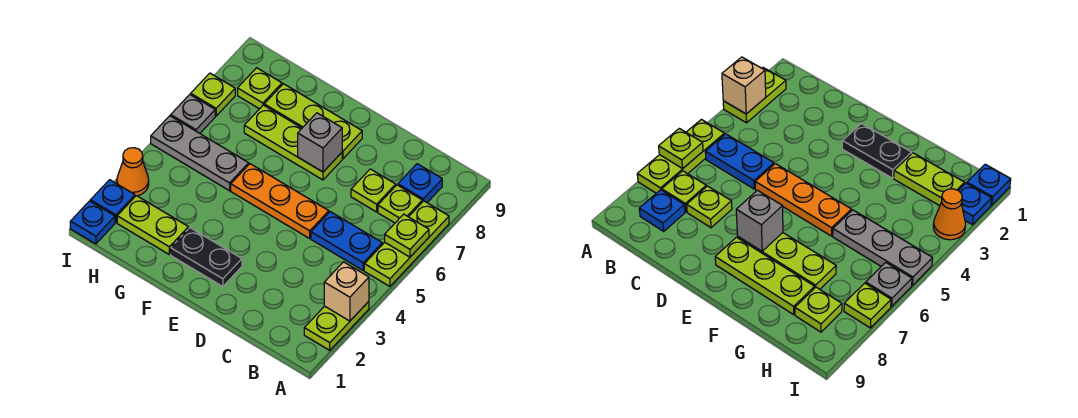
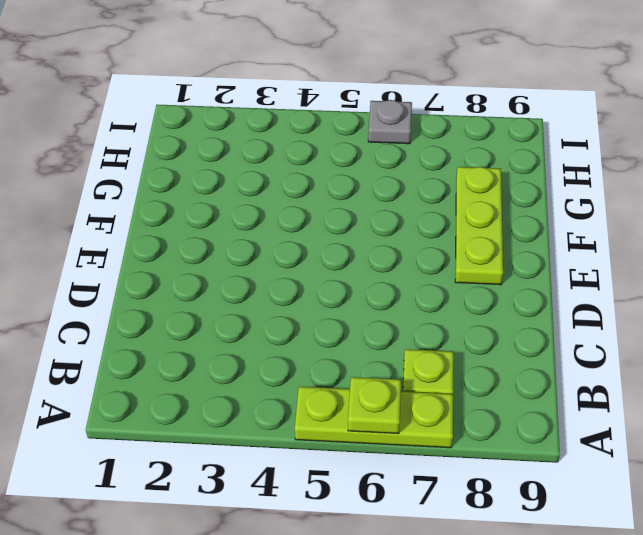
none -> lime plate A2:A3 level 1
none -> blue plate B5:C5 level 1
none -> blue plate B8 level 1

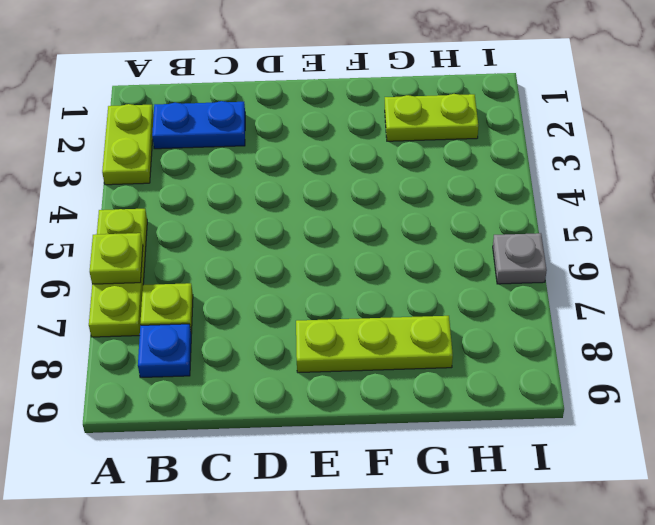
blue plate B2:C2 level 1 -> blue plate B5:C5 level 1
none -> lime plate C7 level 1
none -> orange plate D5:F5 level 1
none -> black plate E2:F2 level 1

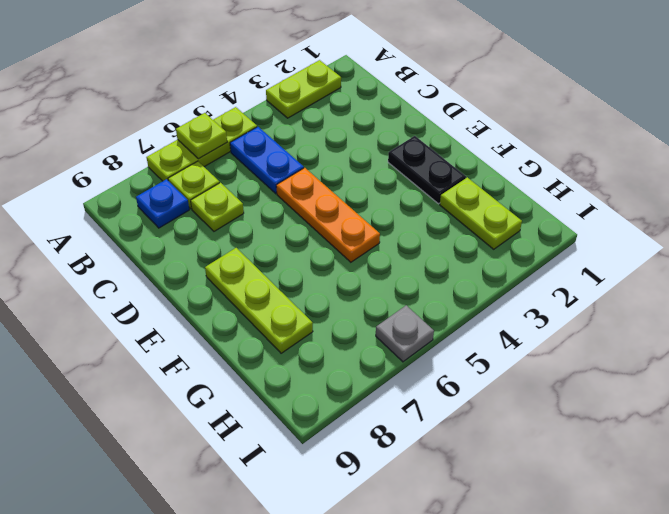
none -> lime plate E7:G7 level 1
none -> grey plate G5:I5 level 1
none -> lime plate H8 level 1

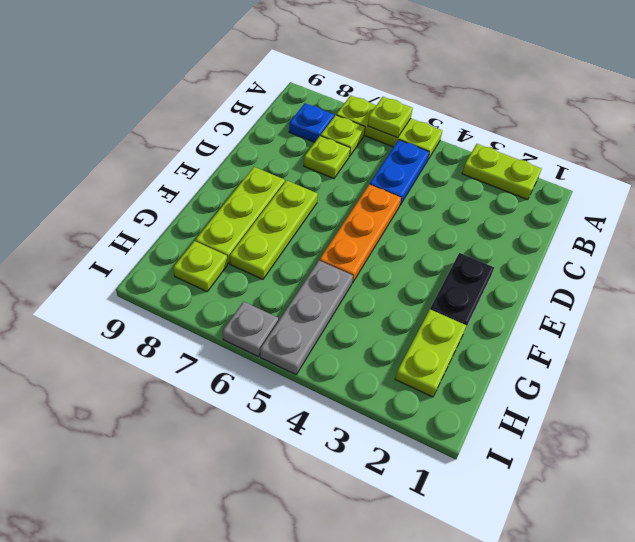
none -> blue plate I1 level 1
none -> blue plate I2 level 1
none -> orange cone I3 level 1

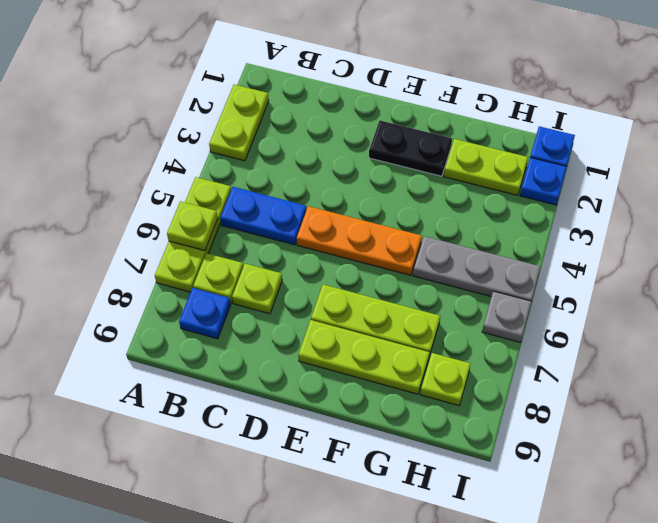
none -> orange cone I3 level 1
none -> lime plate I7 level 1
none -> tan brick A3 level 2

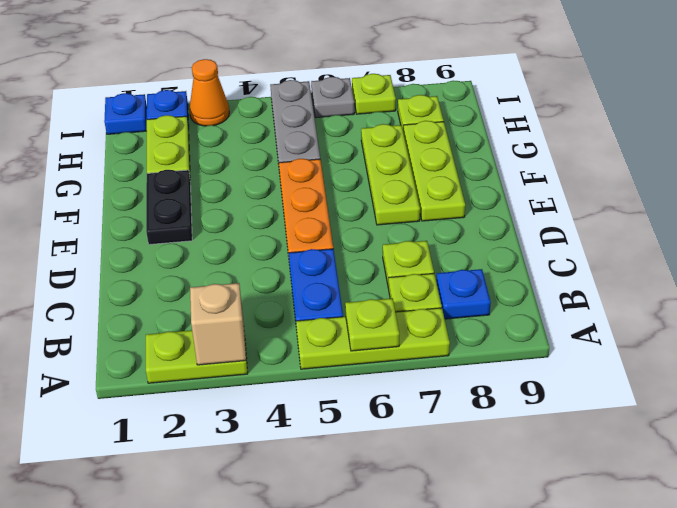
none -> grey brick E7 level 2

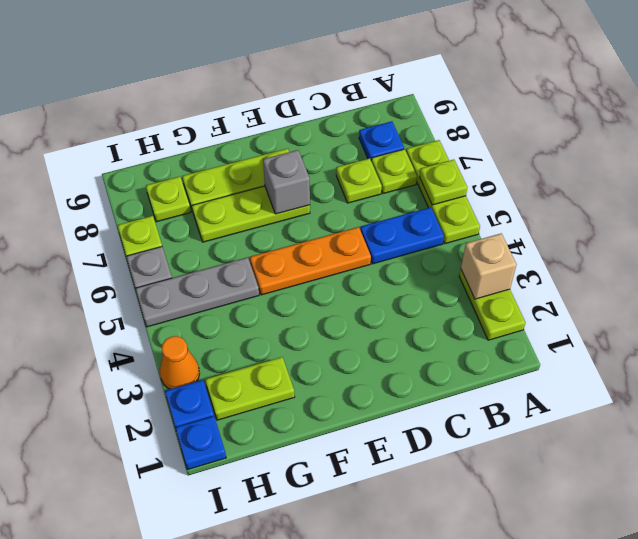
none -> black plate E2:F2 level 1

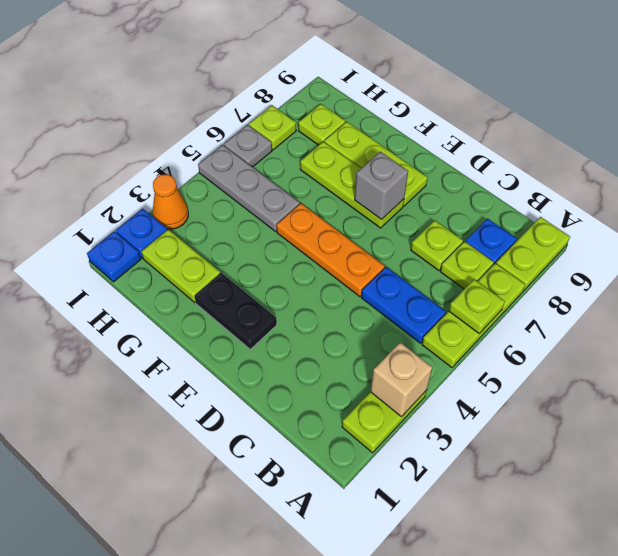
lime plate A8:A9 level 1 -> none

